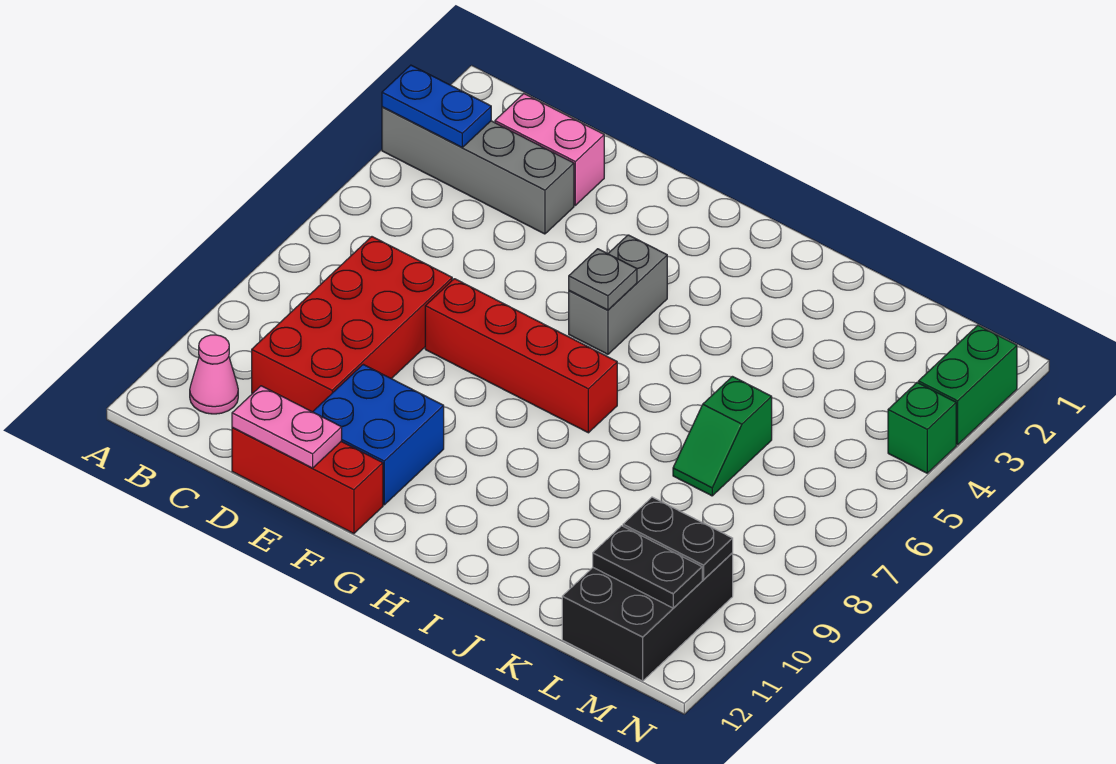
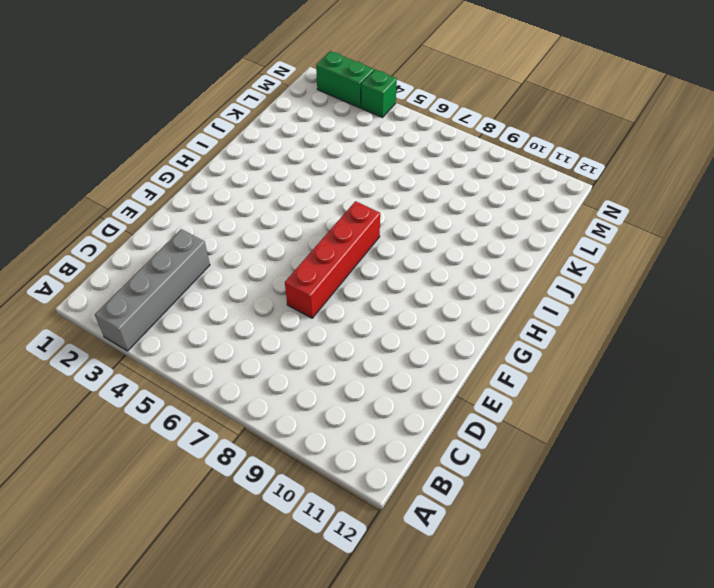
none -> pink cone B11 level 1
none -> pink brick C2:D2 level 1
none -> red brick C7:D10 level 1

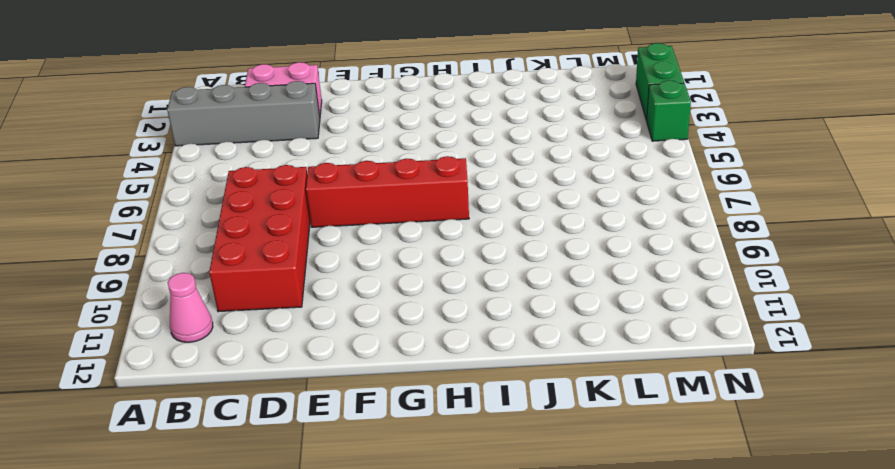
none -> red brick D12:F12 level 1
none -> blue brick E10:F11 level 1
none -> grey brick G4:G5 level 1

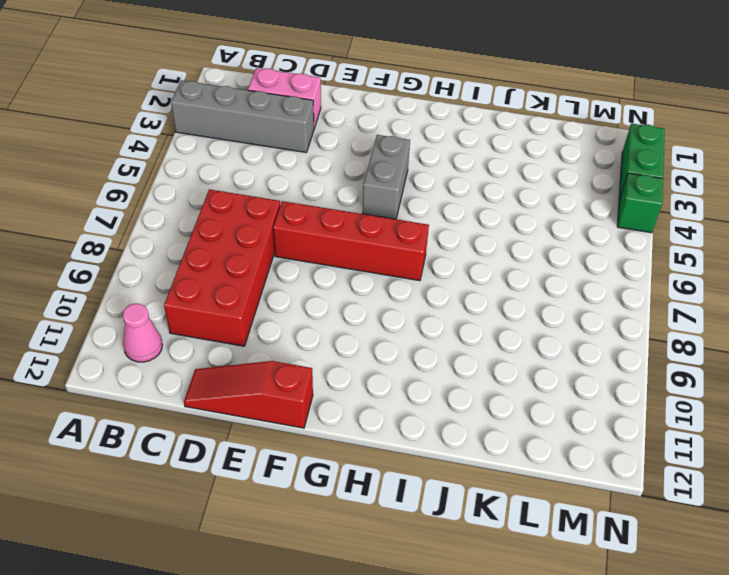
red slope D12:F12 level 1 top F -> red brick D12:F12 level 1
none -> blue brick E10:F11 level 1
none -> green slope K6:K7 level 1 top 6
none -> black brick L10:M12 level 1

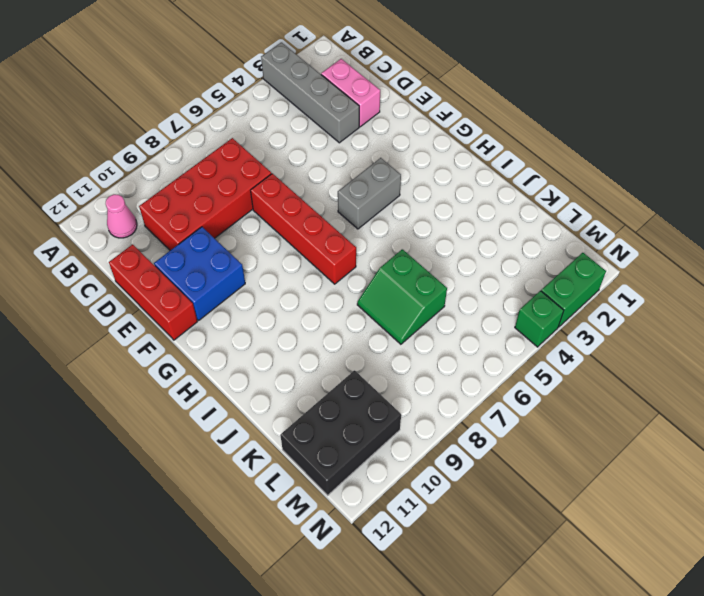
green slope J6:K7 level 1 top 6 -> green slope K6:K7 level 1 top 6
none -> blue plate A3:B3 level 2
none -> pink plate D12:E12 level 2
none -> grey plate G5 level 2

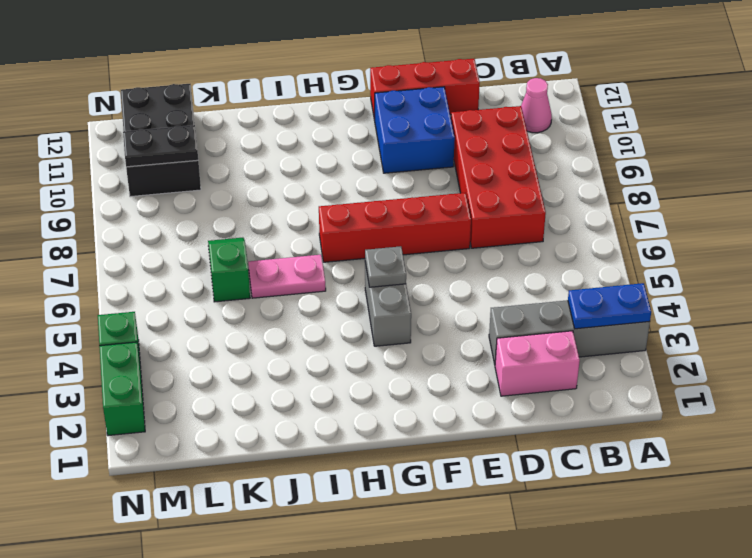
pink plate I6:J6 level 1 -> pink plate D12:E12 level 2
none -> black plate L11:M11 level 2

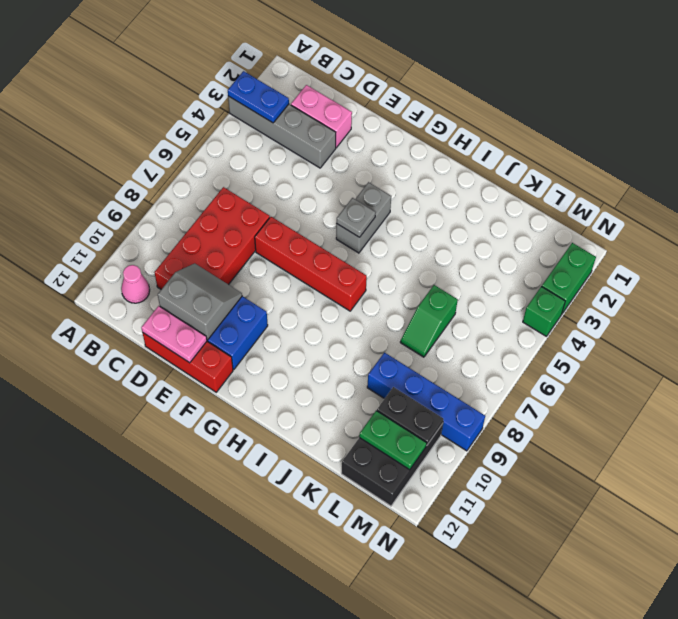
grey slope D10:E11 level 2 top 11 -> none
blue brick K9:N9 level 1 -> none
green plate L11:M11 level 2 -> black plate L11:M11 level 2

